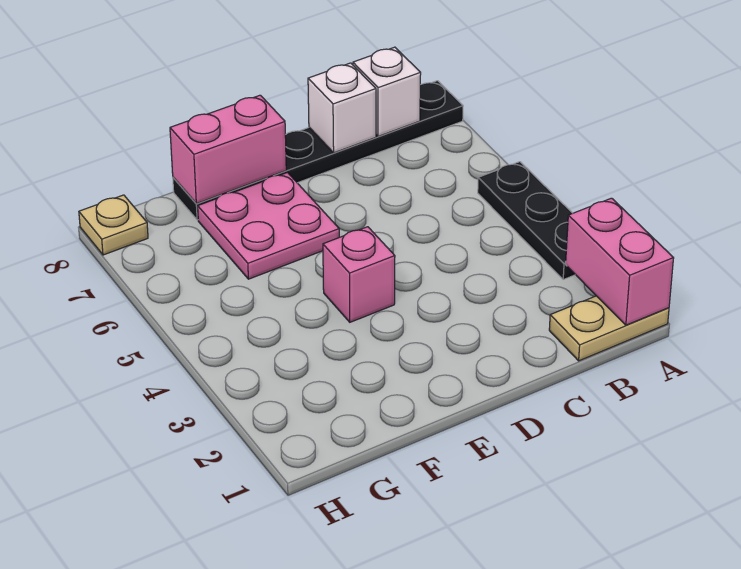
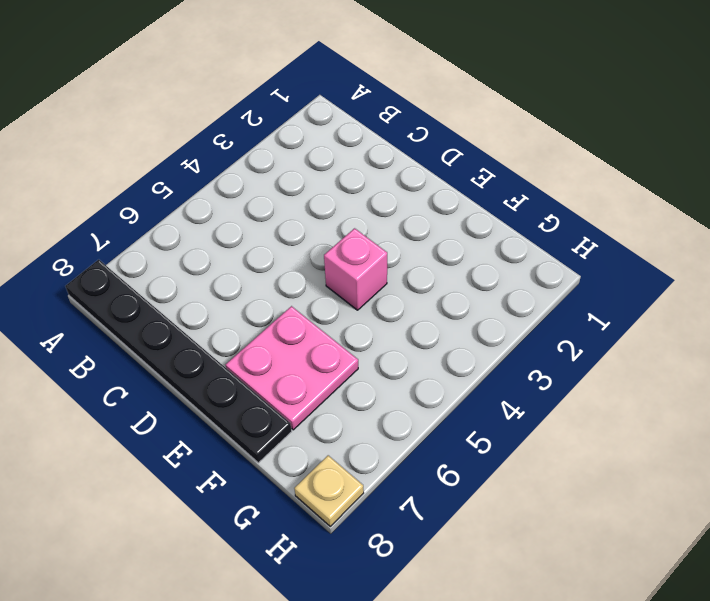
none -> tan plate A1:B1 level 1
none -> black plate A3:A5 level 1

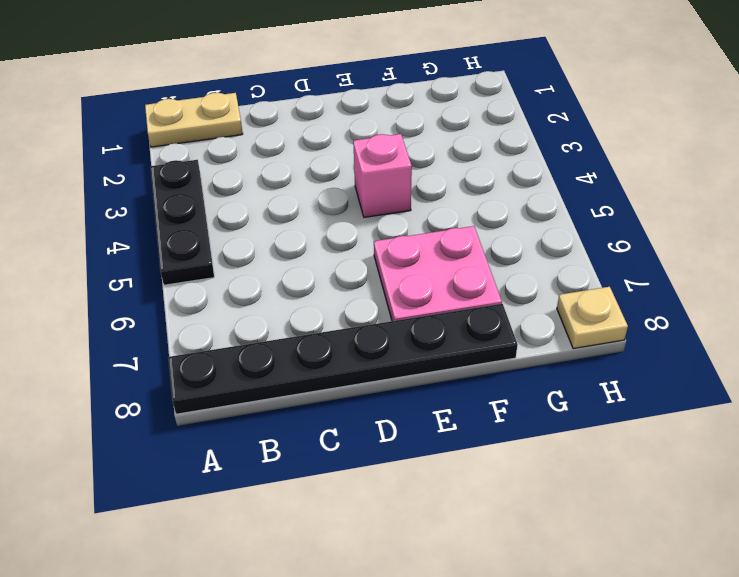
none -> pink brick A1:A2 level 2
none -> white brick B8 level 2

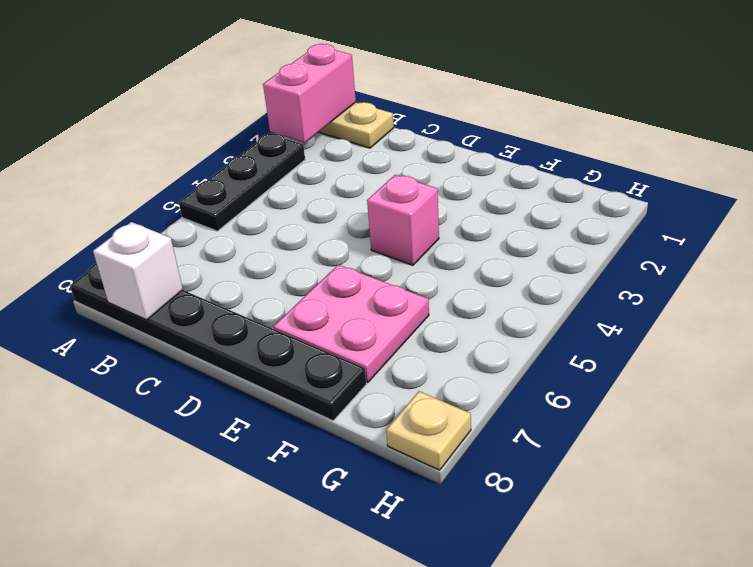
none -> white brick C8 level 2
none -> pink brick E8:F8 level 2

